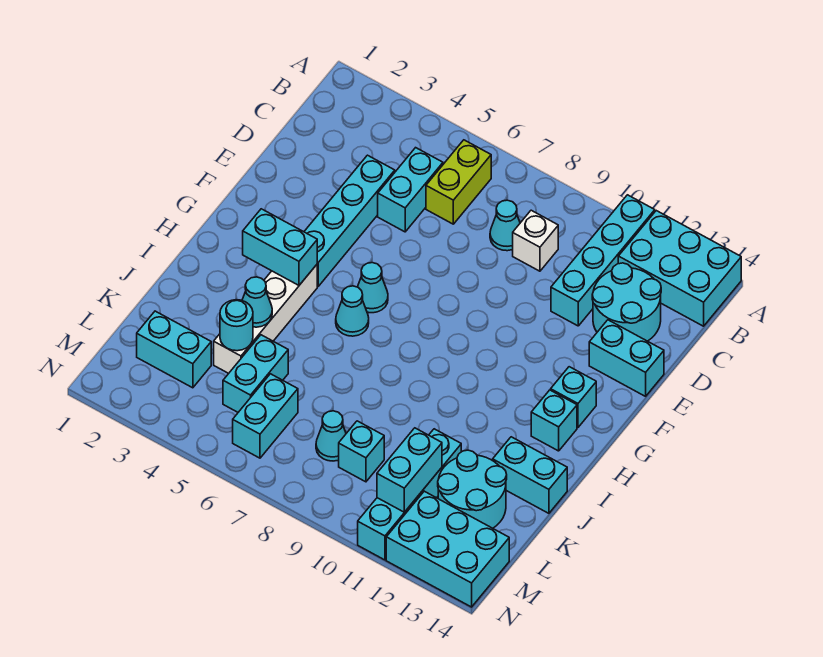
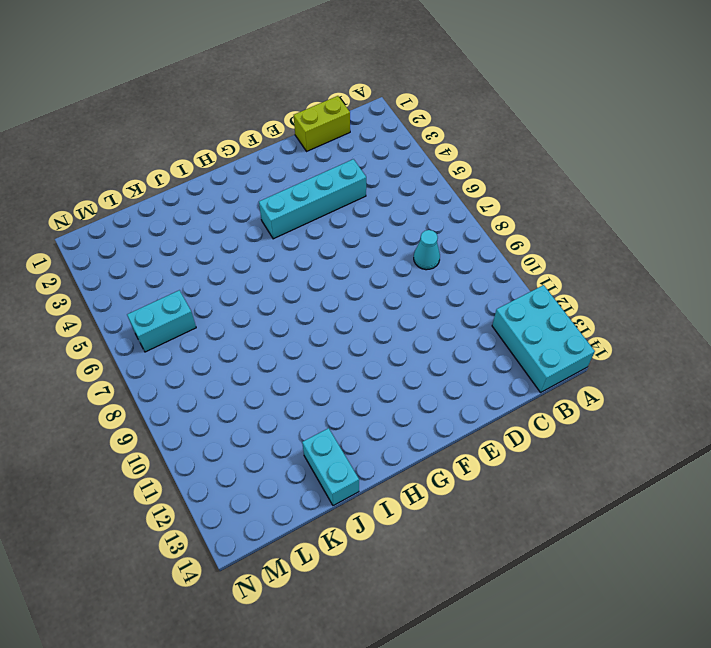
lime brick C1:D1 level 1 -> lime brick B6:C6 level 1
none -> cyan brick A11:D11 level 1
none -> cyan brick C5:D5 level 1
none -> white brick C9 level 1

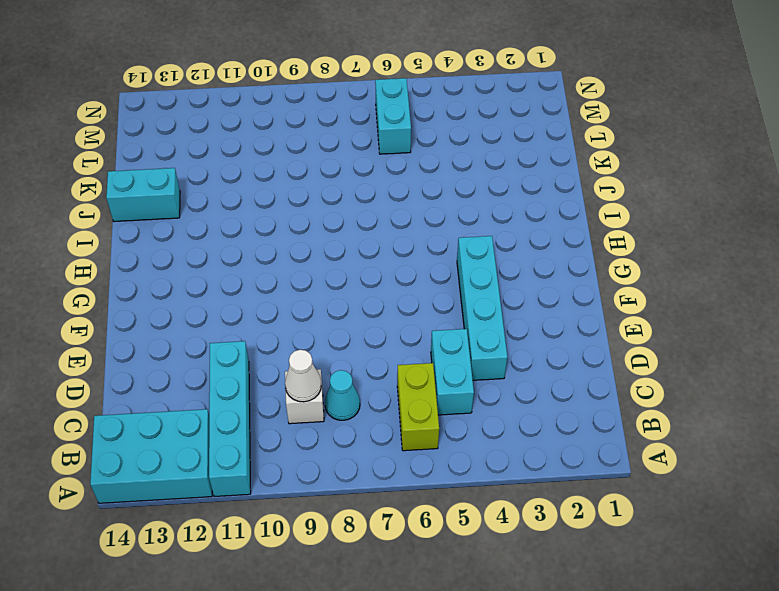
white cone C9 level 2 -> none
none -> cyan round brick C12:D13 level 1
none -> cyan brick E13:E14 level 1
none -> cyan cone G6 level 1

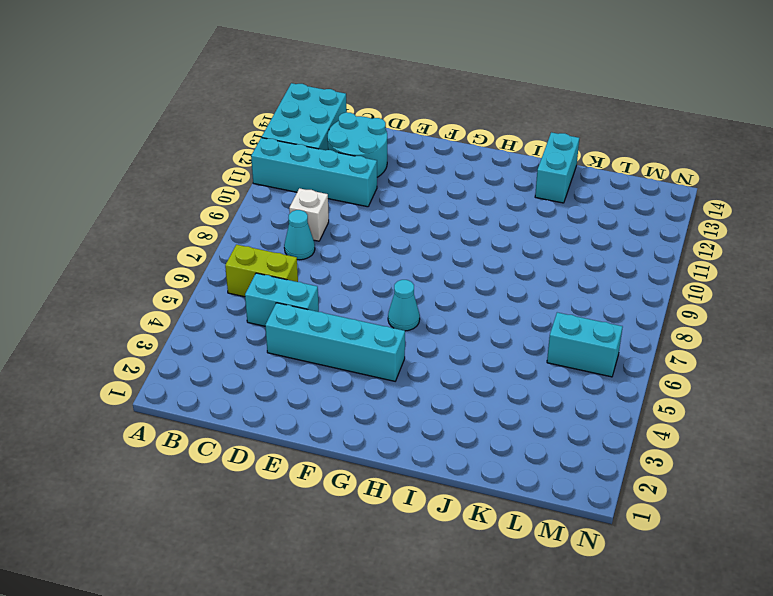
none -> cyan brick E13:E14 level 1
none -> cyan brick G13 level 1
none -> white brick H4:K4 level 1

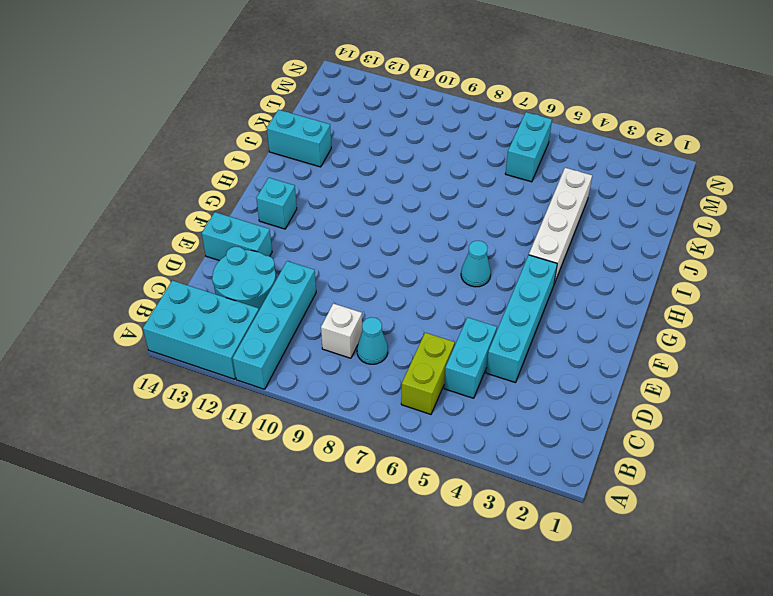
none -> cyan cone H6 level 1
none -> cyan brick H13 level 1
none -> cyan brick K5:L5 level 1

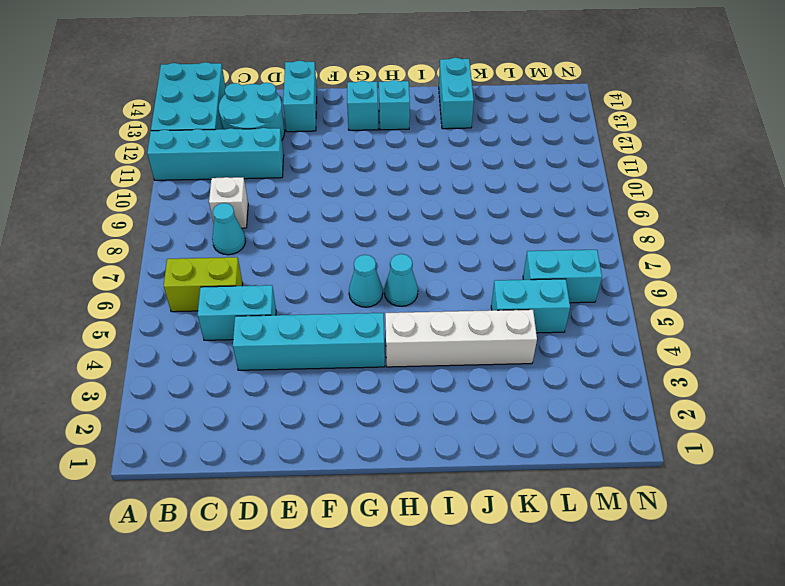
none -> cyan brick K11:N11 level 1
none -> cyan round brick K12:L13 level 1
none -> cyan brick L2:L3 level 1

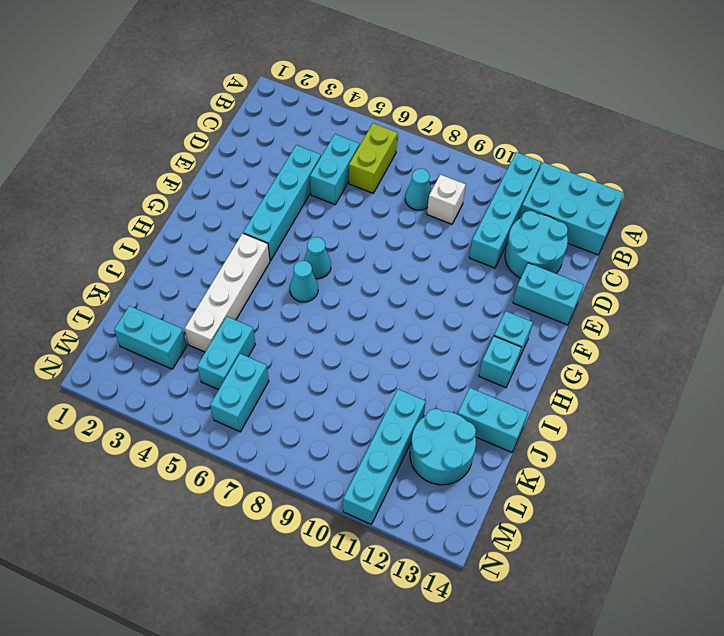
none -> cyan cone L8 level 1
none -> cyan brick L9 level 1
none -> cyan brick M12:N14 level 1

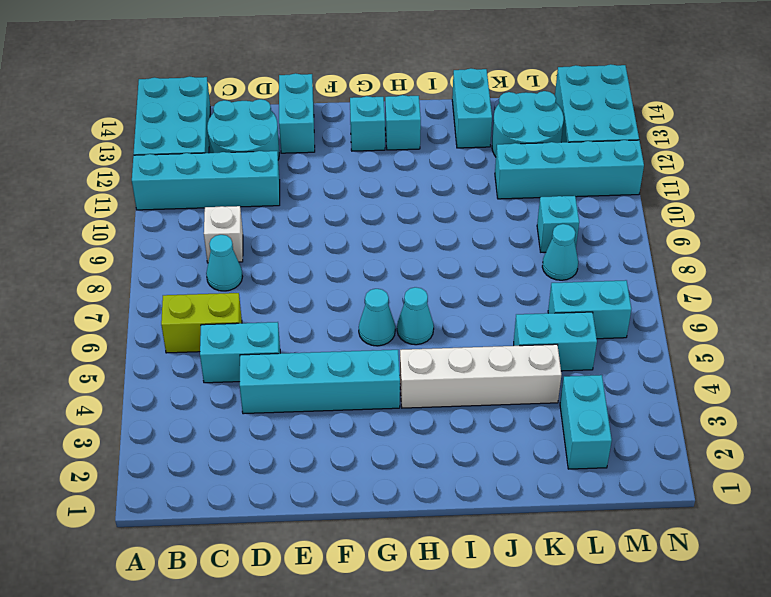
none -> cyan brick H3:H4 level 2
none -> cyan cone J4 level 2
none -> cyan round brick K4 level 2

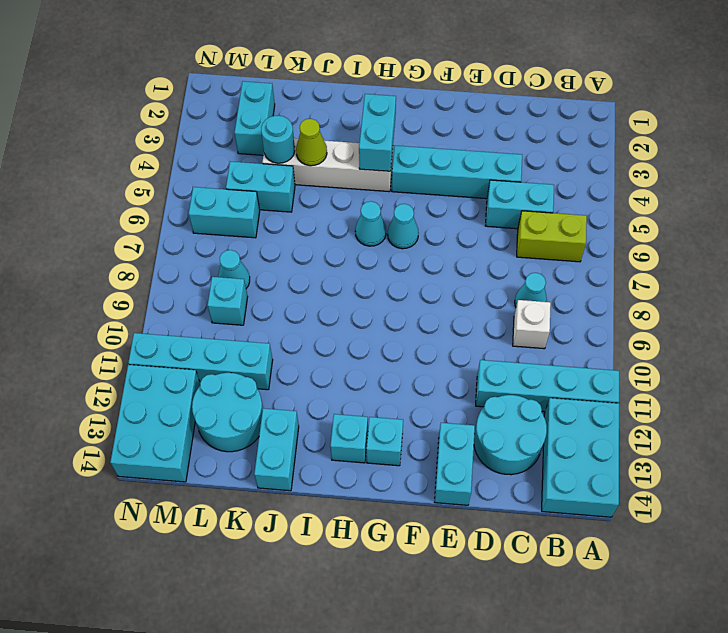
lime cone J4 level 2 -> cyan cone J4 level 2
none -> cyan brick L11:M11 level 2

